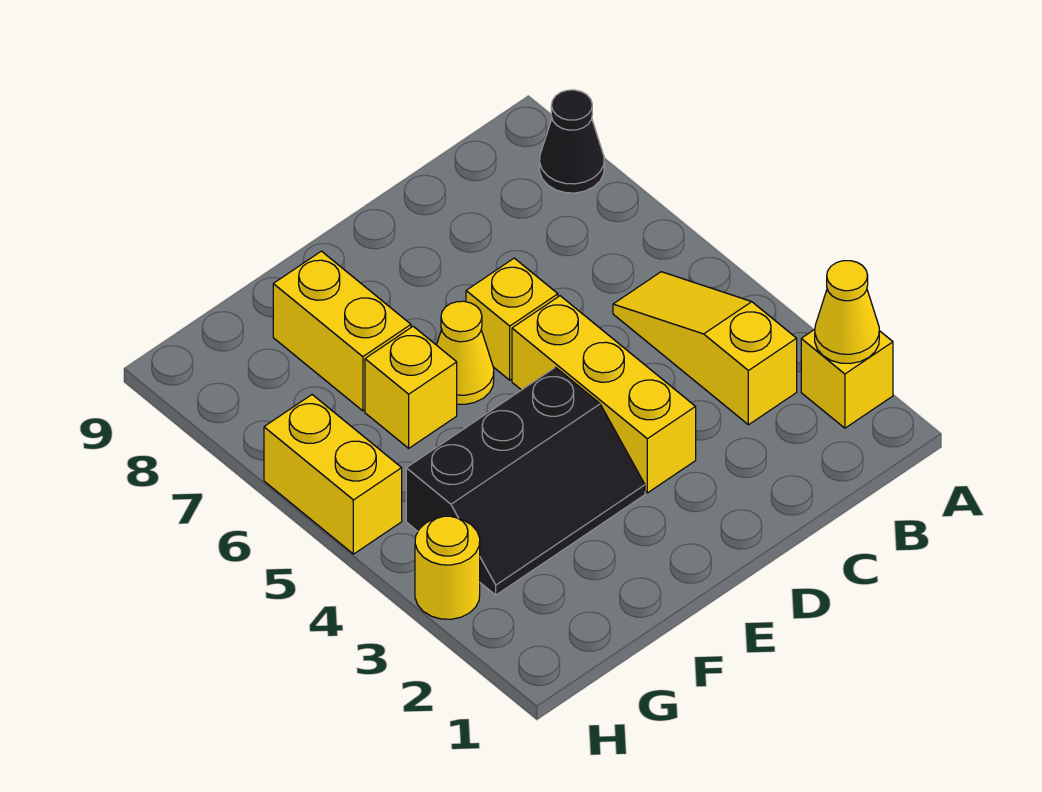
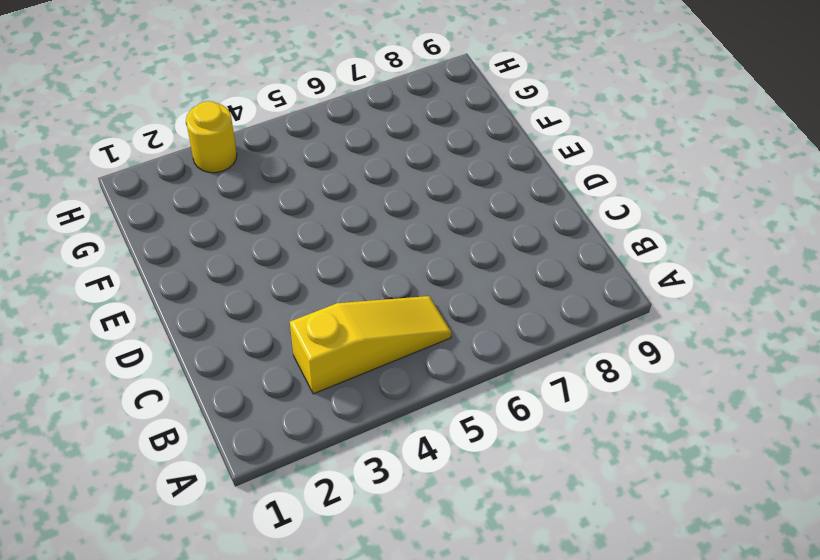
none -> yellow brick A2 level 1
none -> black cone A8 level 1
none -> yellow brick D3:D5 level 1

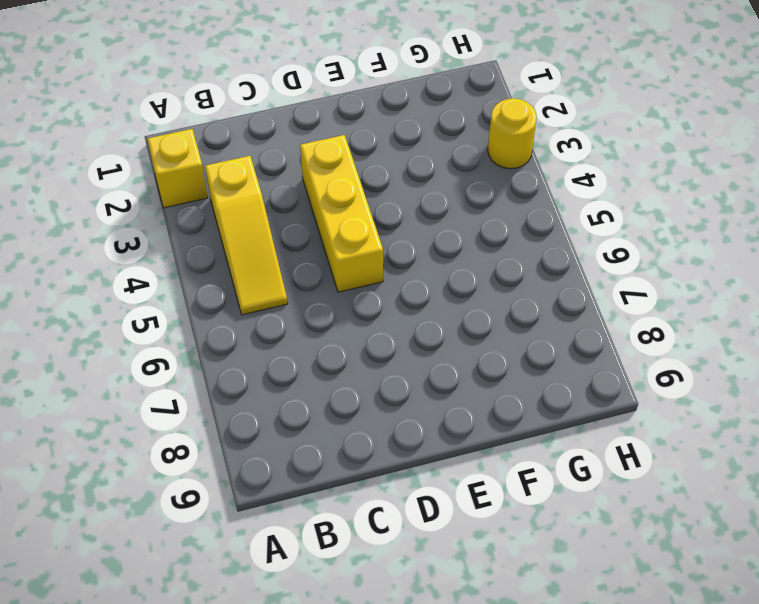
none -> black cone A8 level 1
none -> yellow brick D6 level 1
none -> black slope E3:G4 level 1 top 4

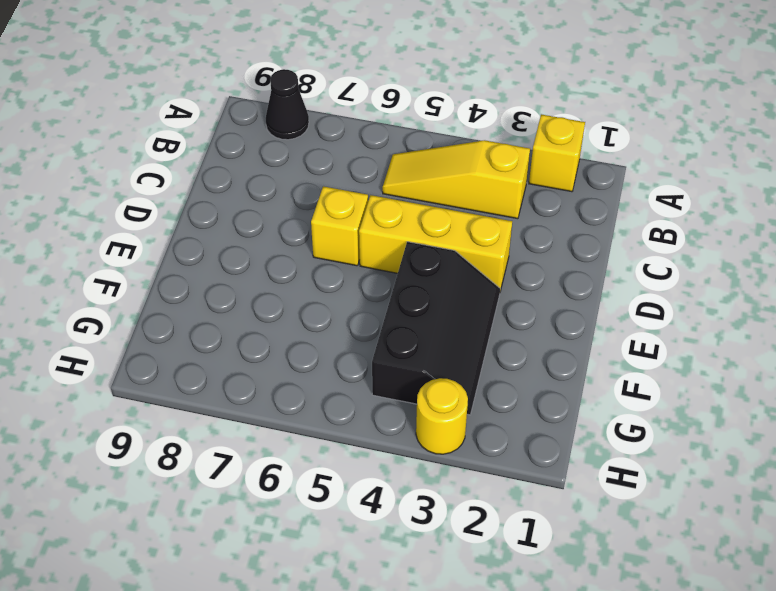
none -> yellow cone E6 level 1
none -> yellow brick F6 level 1
none -> yellow brick F7:F8 level 1

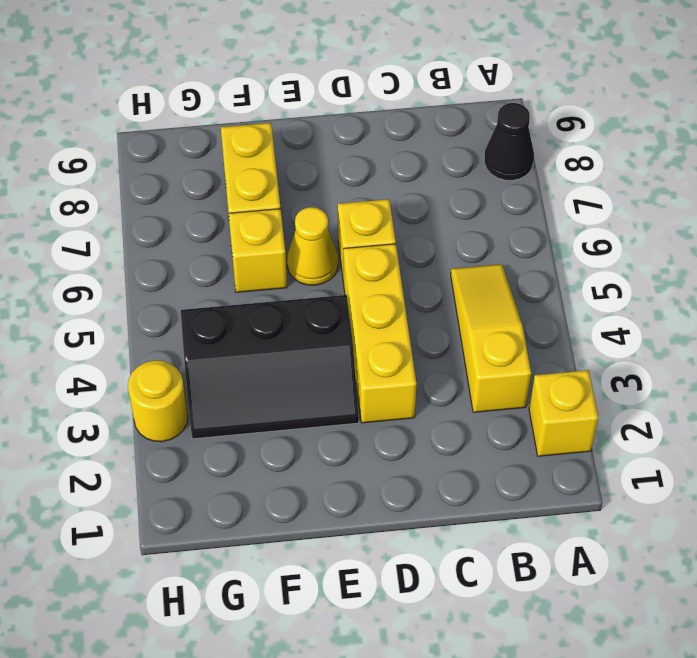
none -> yellow brick H5:H6 level 1
none -> yellow cone A2 level 2

